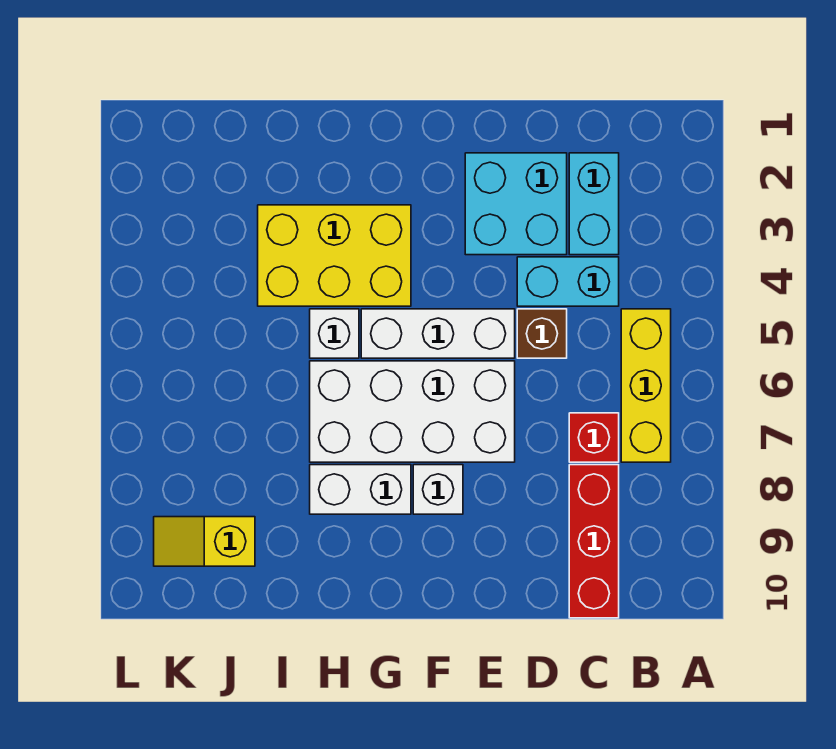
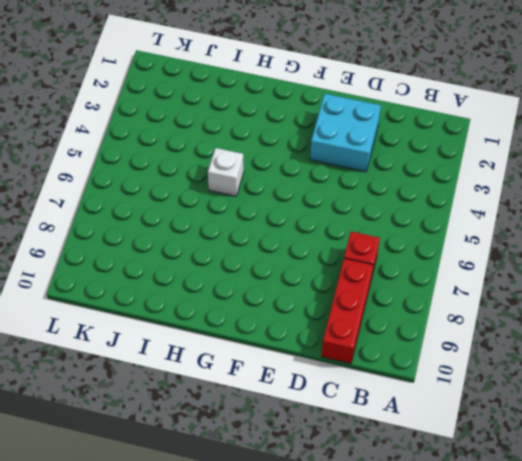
none -> yellow brick B5:B7 level 1
none -> cyan brick C2:C3 level 1
none -> cyan brick C4:D4 level 1

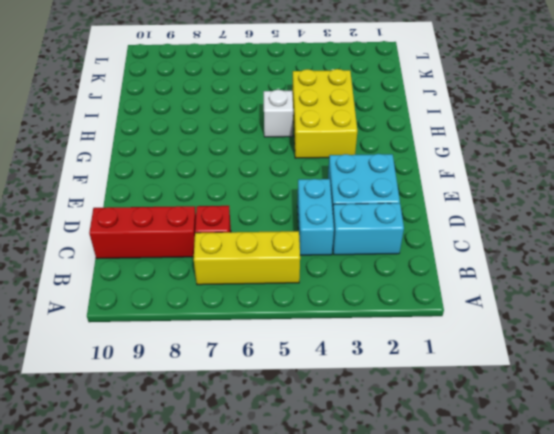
none -> brown brick D5 level 1
none -> white brick E5:G5 level 1
none -> white brick E6:H7 level 1

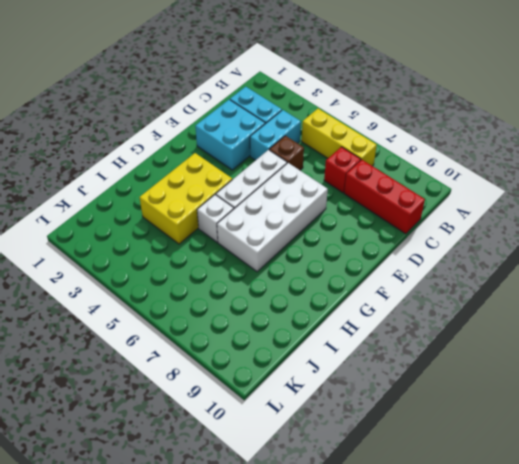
none -> white brick F8 level 1
none -> white brick G8:H8 level 1
none -> yellow slope J9:K9 level 1 top J

